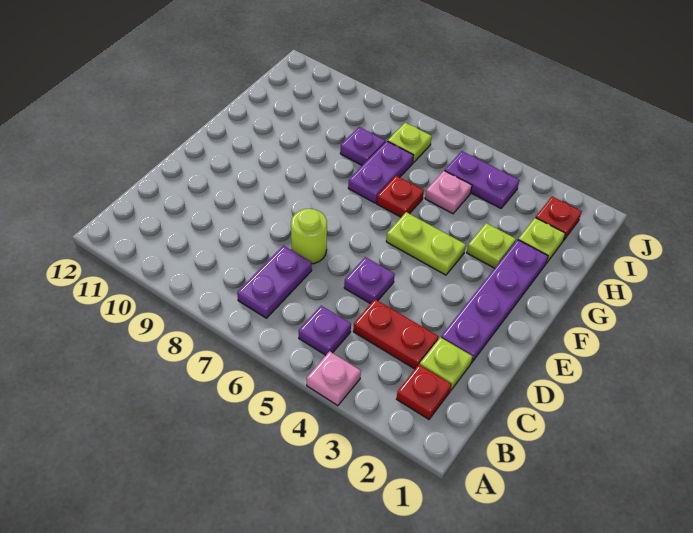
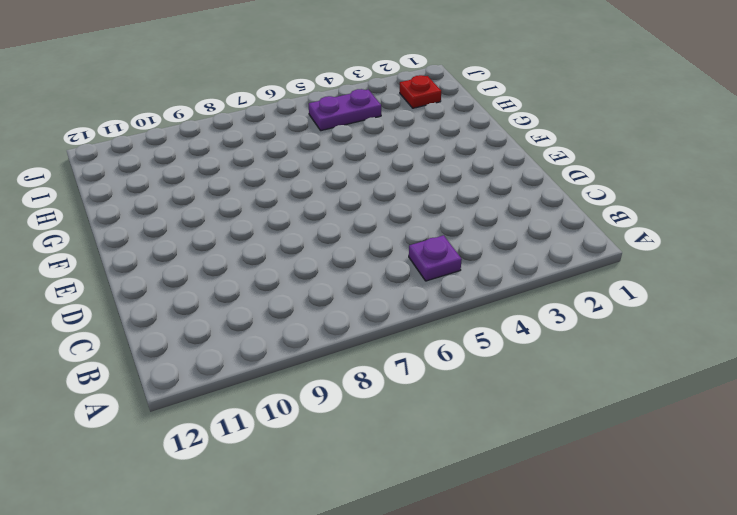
none -> pink plate A4 level 1
none -> red plate B2 level 1
none -> purple plate B7:C7 level 1

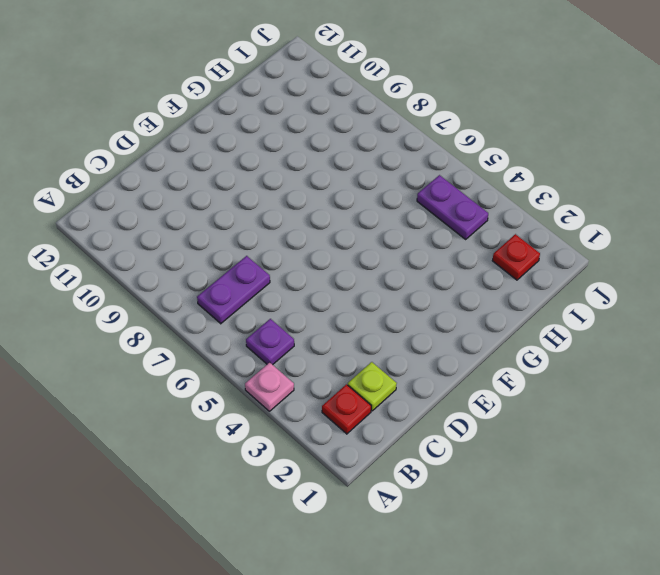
none -> red plate C3:C4 level 1
none -> purple plate D2:G2 level 1
none -> purple plate D5 level 1

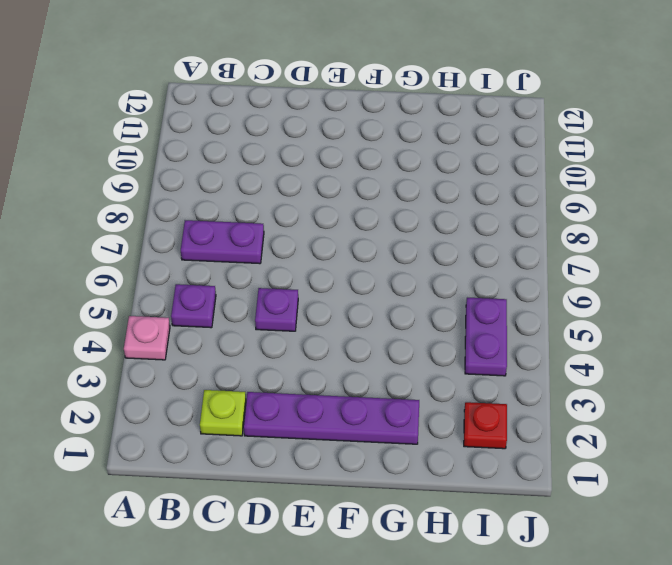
none -> red plate B2 level 1
none -> red plate C3:C4 level 1
none -> lime round brick D7 level 1

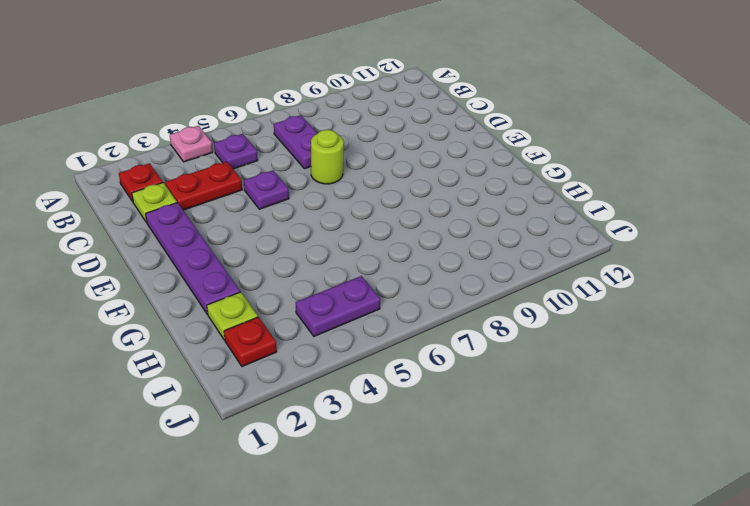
none -> lime plate F4:F5 level 1
none -> lime plate G3 level 1
none -> red plate G6 level 1

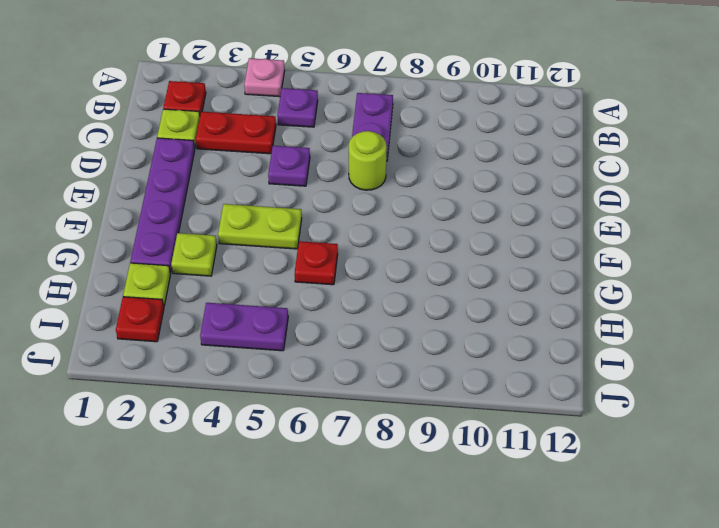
none -> purple plate G7:H7 level 1
none -> pink plate H5 level 1
none -> purple plate H8 level 1

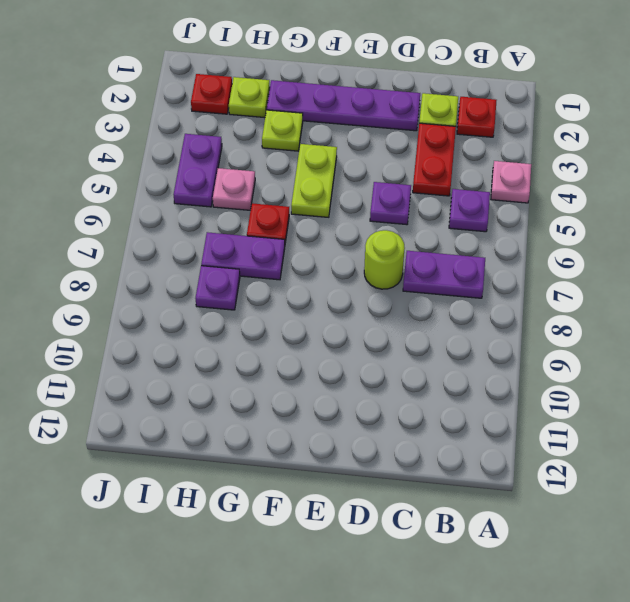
none -> lime plate I7 level 1

